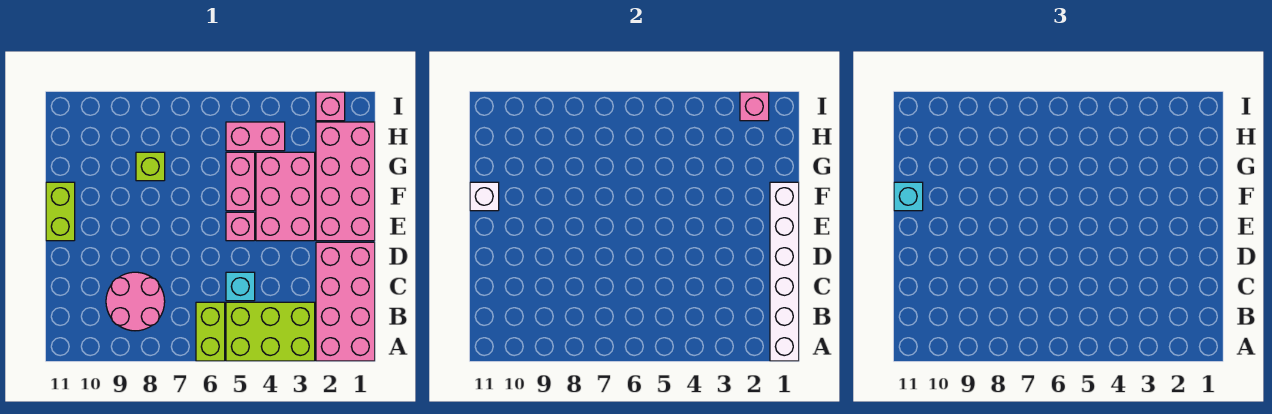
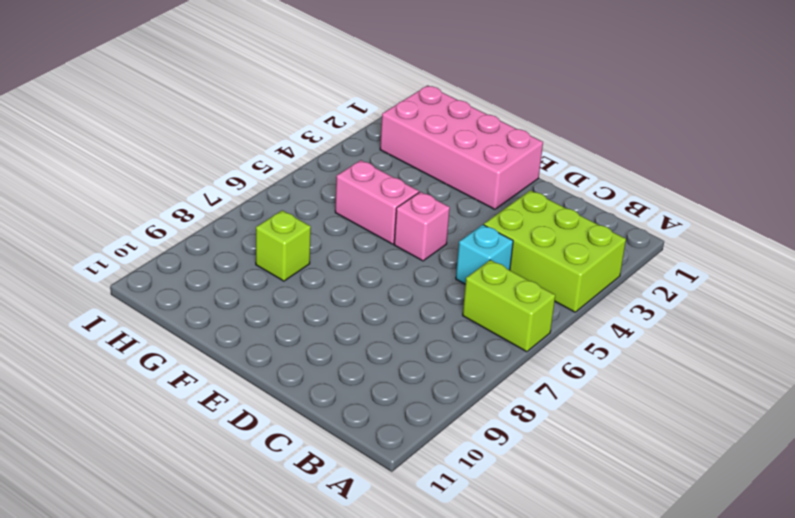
lime brick A3:C4 level 1 -> lime brick A3:B5 level 1
none -> pink brick A1:D2 level 1
none -> pink round brick B8:C9 level 1
none -> pink brick E3:G4 level 1

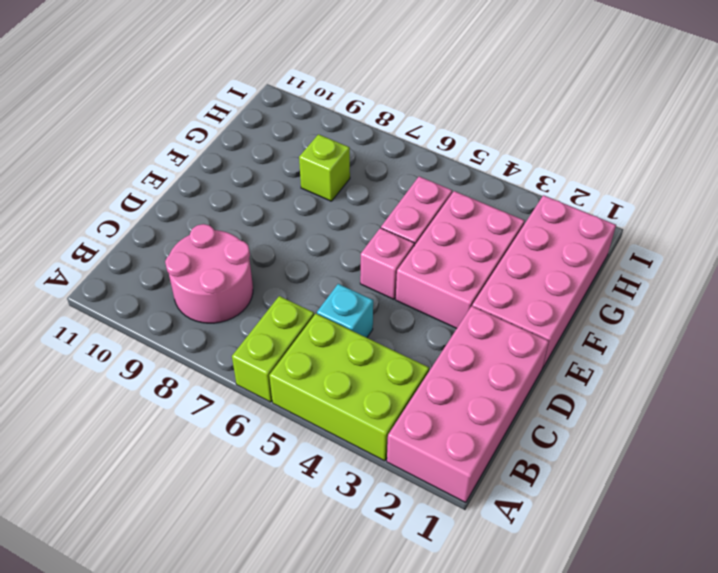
none -> lime brick E11:F11 level 1
none -> pink brick H4:H5 level 1
none -> pink brick I2 level 1

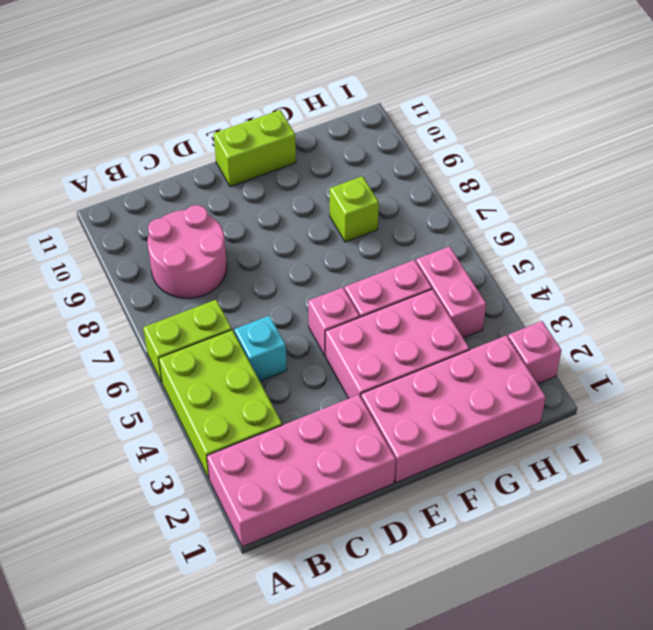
none -> white brick A1:F1 level 2
none -> white brick F11 level 2
none -> pink brick I2 level 2

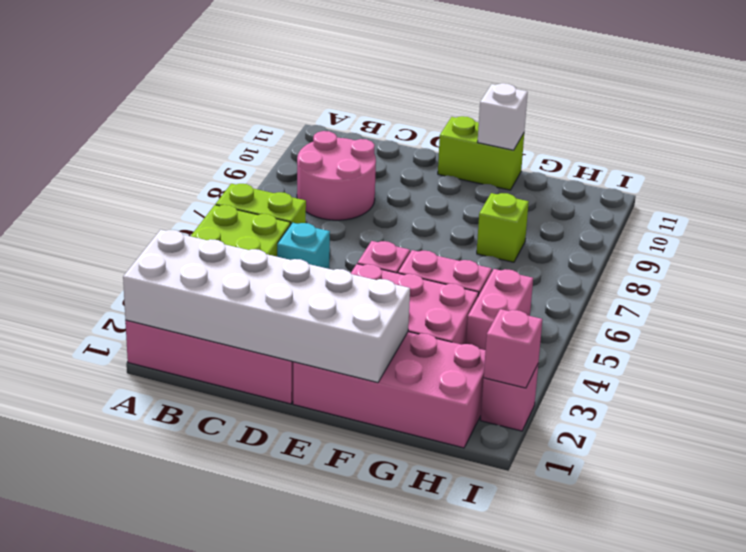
white brick A1:F2 level 2 -> white brick A1:F1 level 2
none -> cyan brick F11 level 3

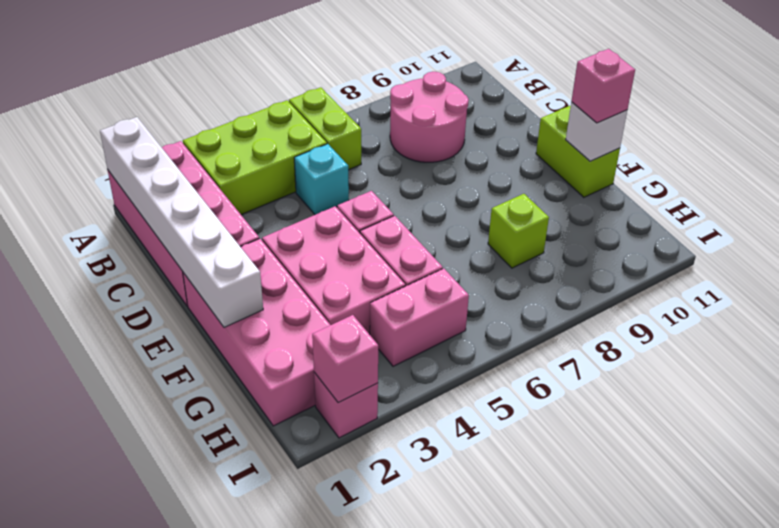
pink brick F11 level 3 -> cyan brick F11 level 3

